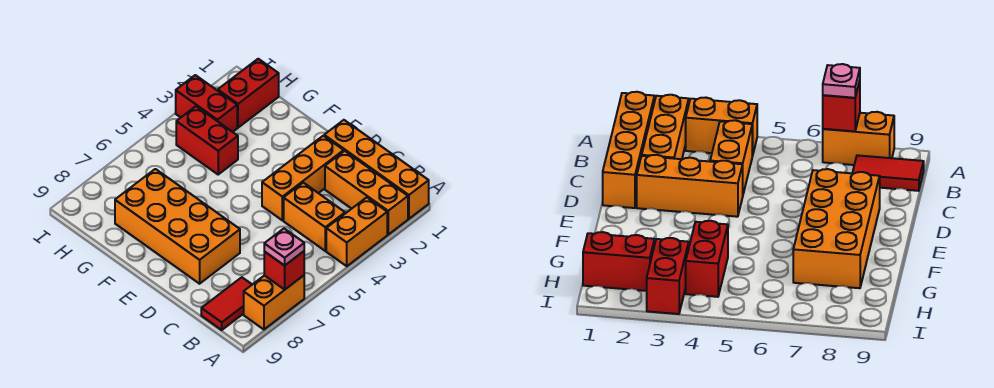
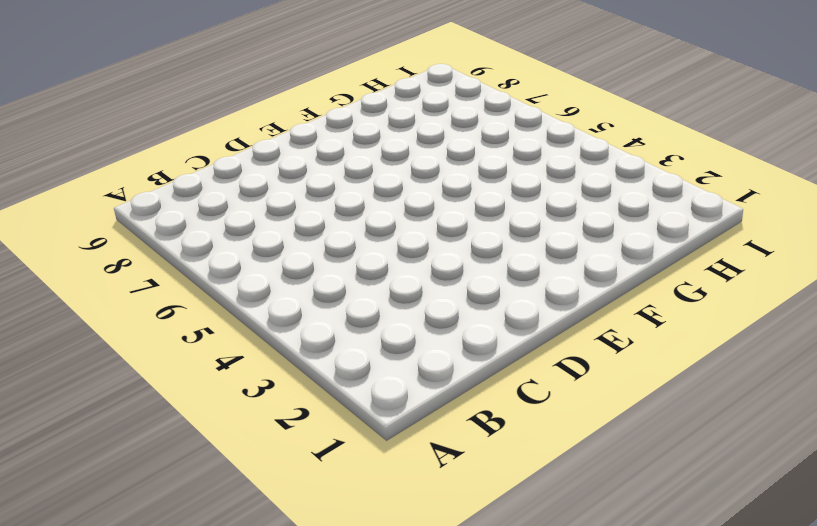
none -> orange brick A1:D1 level 1
none -> orange brick A2:C2 level 1
none -> orange brick A3:A4 level 1

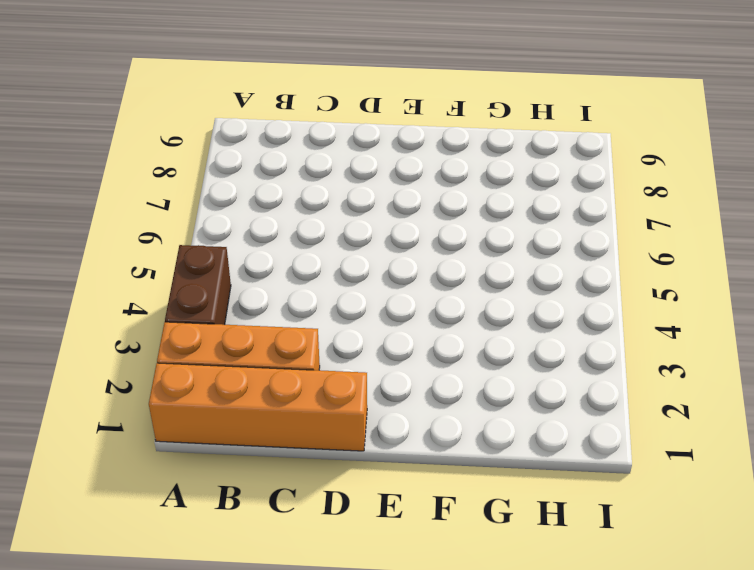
brown brick A3:A4 level 1 -> orange brick A3:A4 level 1
none -> orange brick A7:A8 level 1
none -> orange brick B4:C4 level 1
none -> red tile B8:B9 level 1

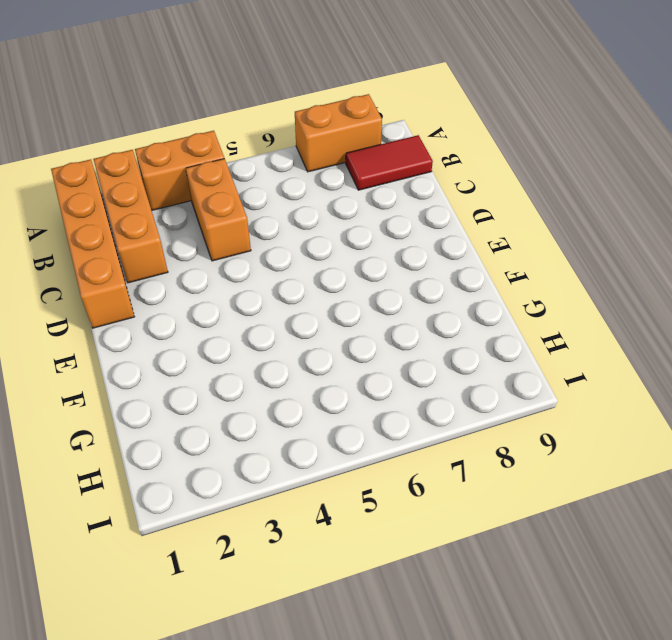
none -> orange brick D2:D4 level 1
none -> orange brick D7:G8 level 1
none -> red brick G4:H4 level 1

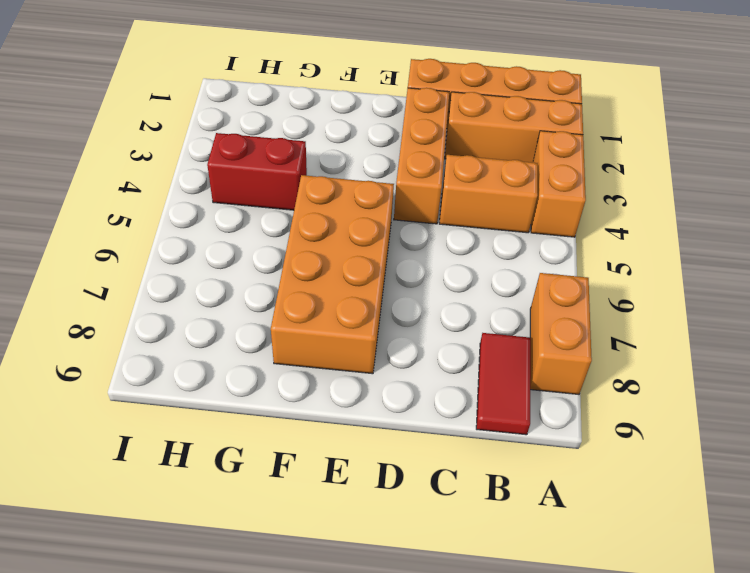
orange brick E5:F8 level 1 -> orange brick D7:G8 level 1
none -> red brick H1:H2 level 1
none -> red brick H3:I3 level 1
none -> red brick A7 level 2

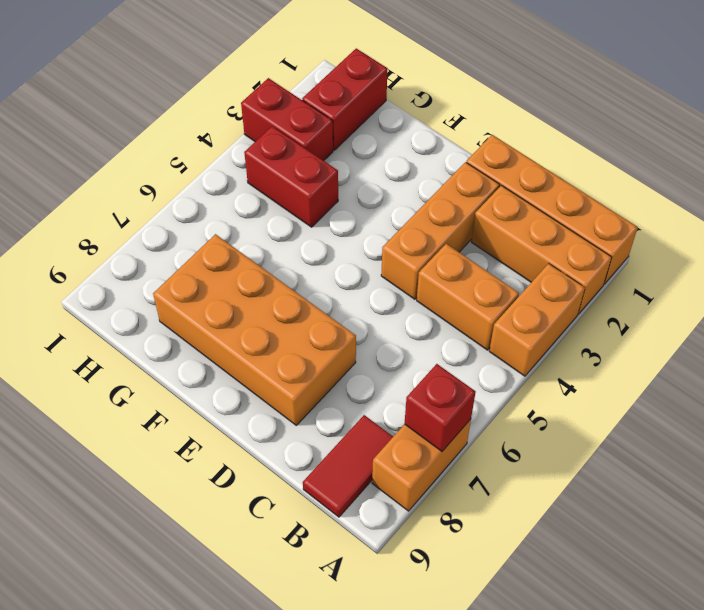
none -> pink plate A7 level 3

